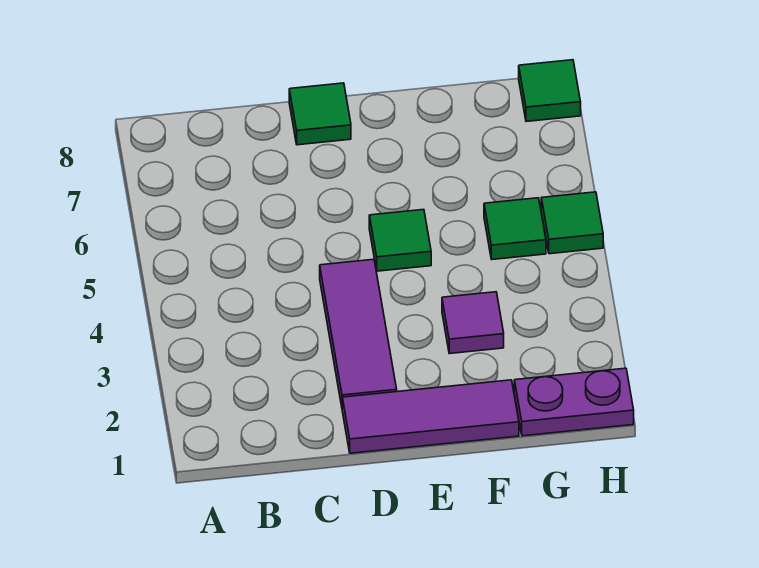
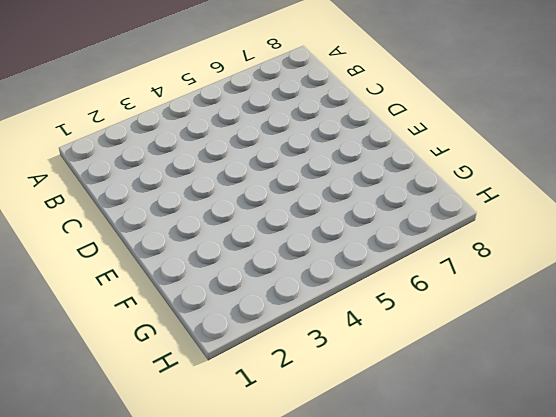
none -> purple tile D1:F1 level 1
none -> purple tile D2:D4 level 1

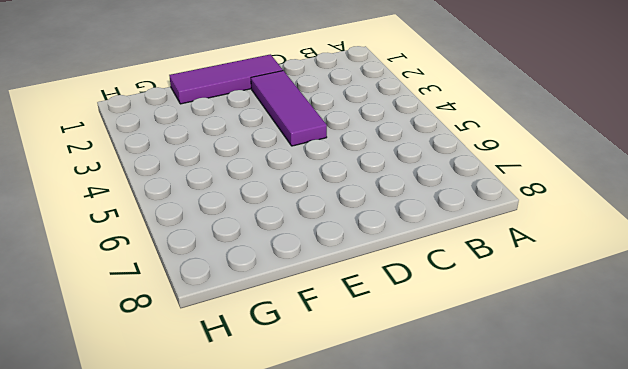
none -> green tile D8 level 1
none -> green tile E5 level 1

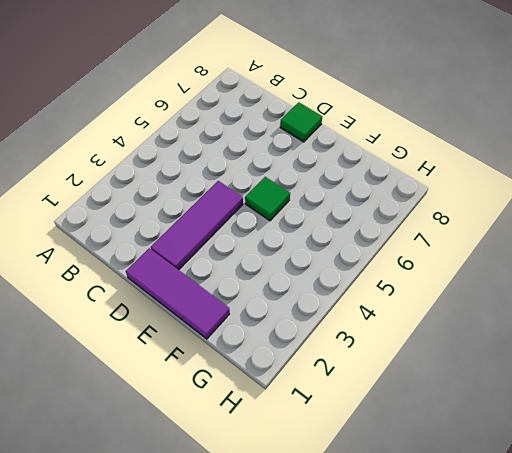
none -> purple tile F3 level 1
none -> purple plate G1:H1 level 1

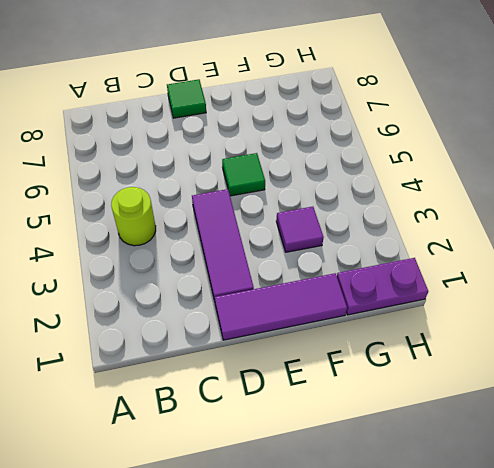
lime round brick B4 level 1 -> none
none -> green tile G5 level 1
none -> green tile H5 level 1

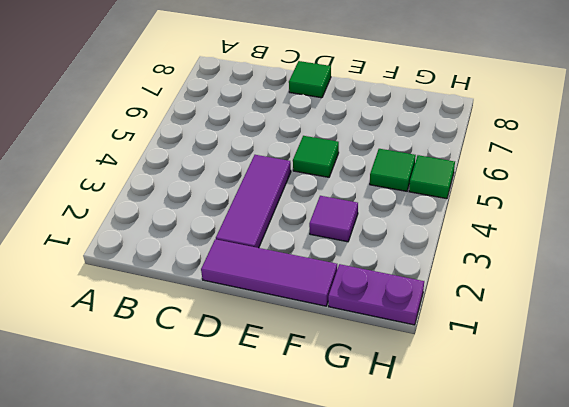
none -> green tile H8 level 1

